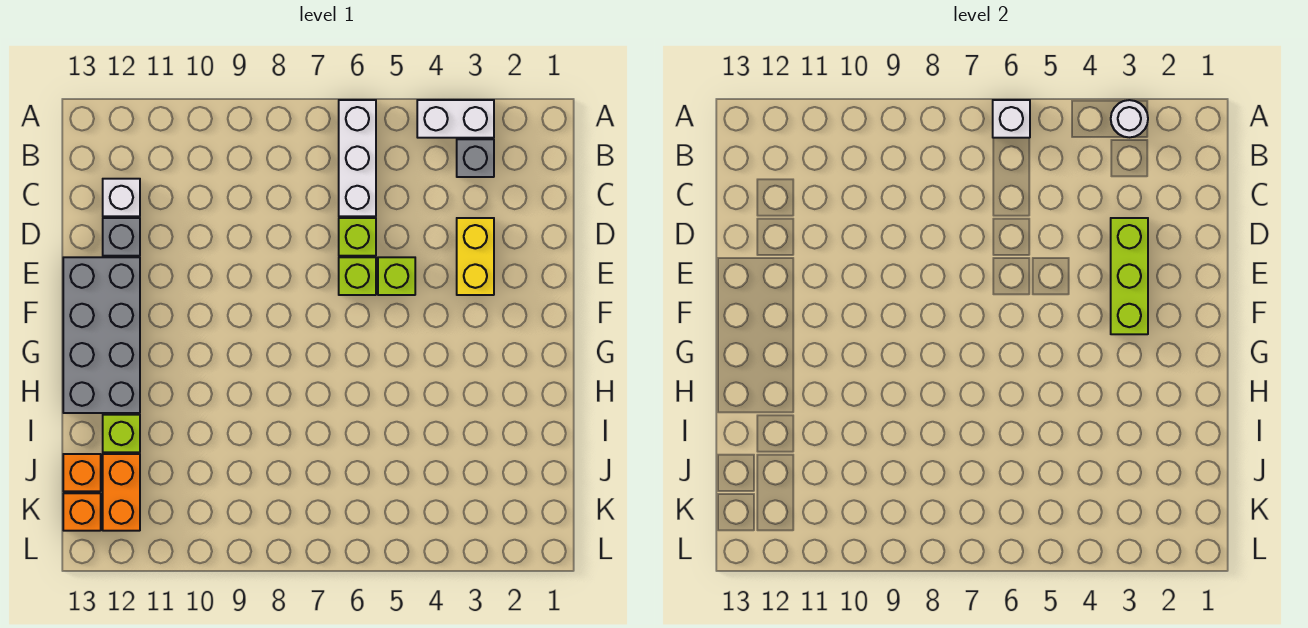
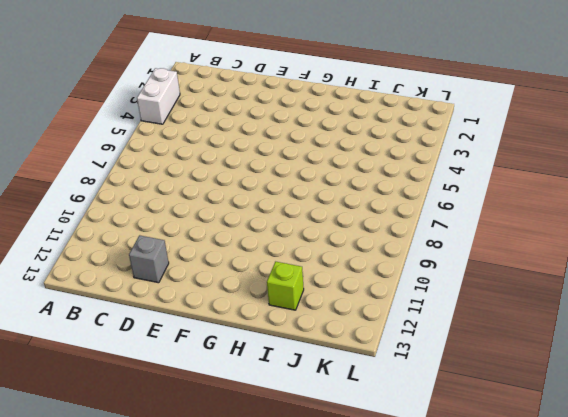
none -> white brick A6:C6 level 1
none -> grey brick B3 level 1
none -> white brick C12 level 1

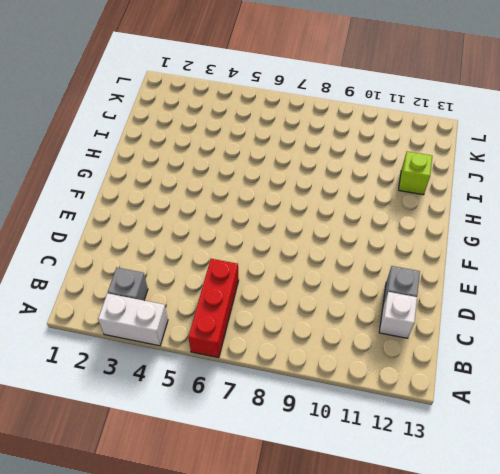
red brick A6:C6 level 1 -> white brick A6:C6 level 1
none -> yellow brick D3:E3 level 1
none -> lime brick D6 level 1
none -> lime brick E5 level 1

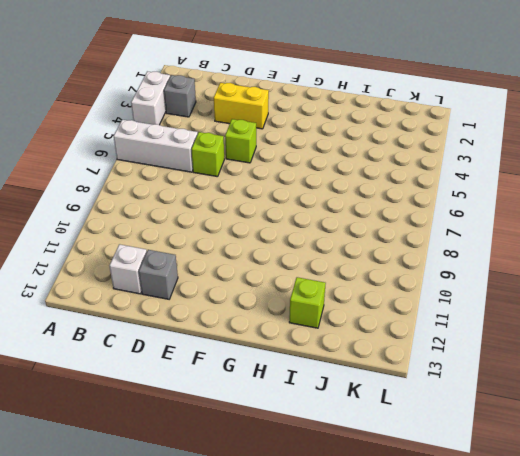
none -> lime brick E6 level 1
none -> grey brick E12:H13 level 1
none -> orange brick J12:K12 level 1

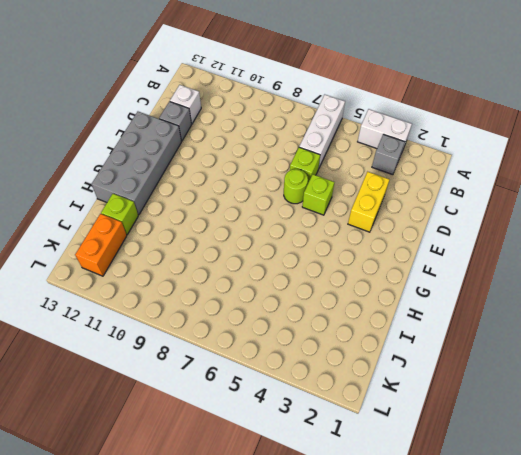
lime round brick E6 level 1 -> lime brick E6 level 1
none -> orange brick J13 level 1
none -> orange brick K13 level 1
none -> white round brick A3 level 2

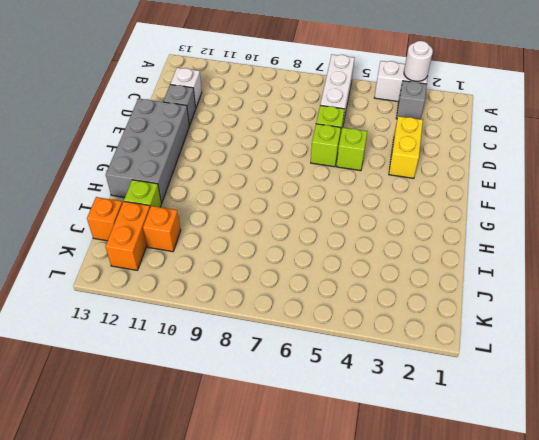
orange brick J11 level 1 -> orange brick K13 level 1
none -> white brick A6 level 2
none -> lime brick D3:F3 level 2

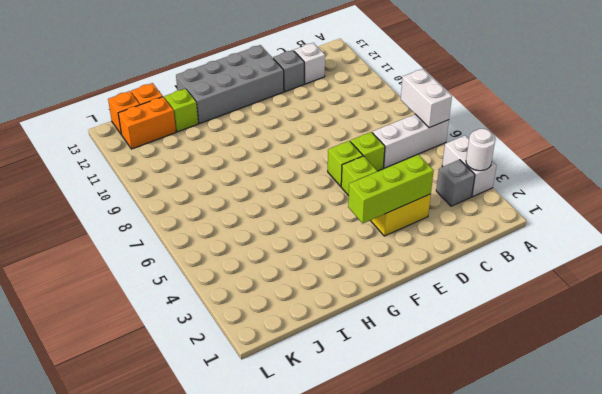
white brick A6:A7 level 2 -> white brick A6 level 2

